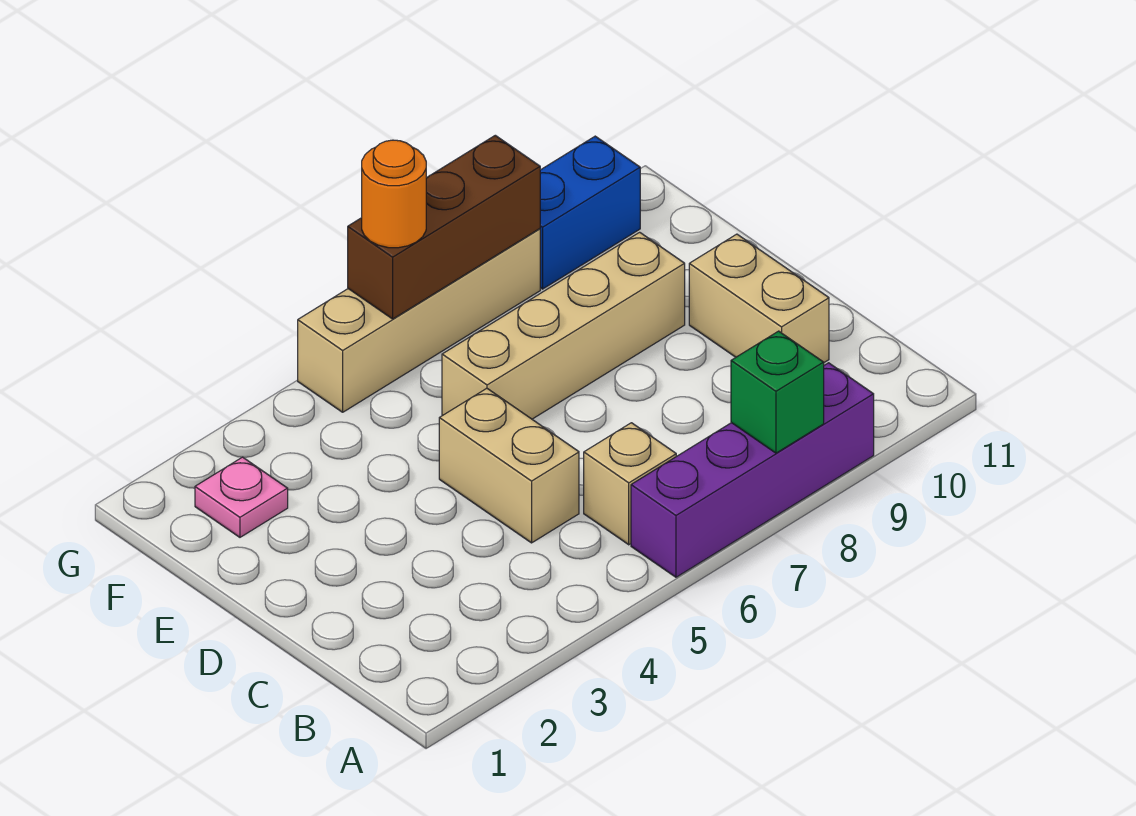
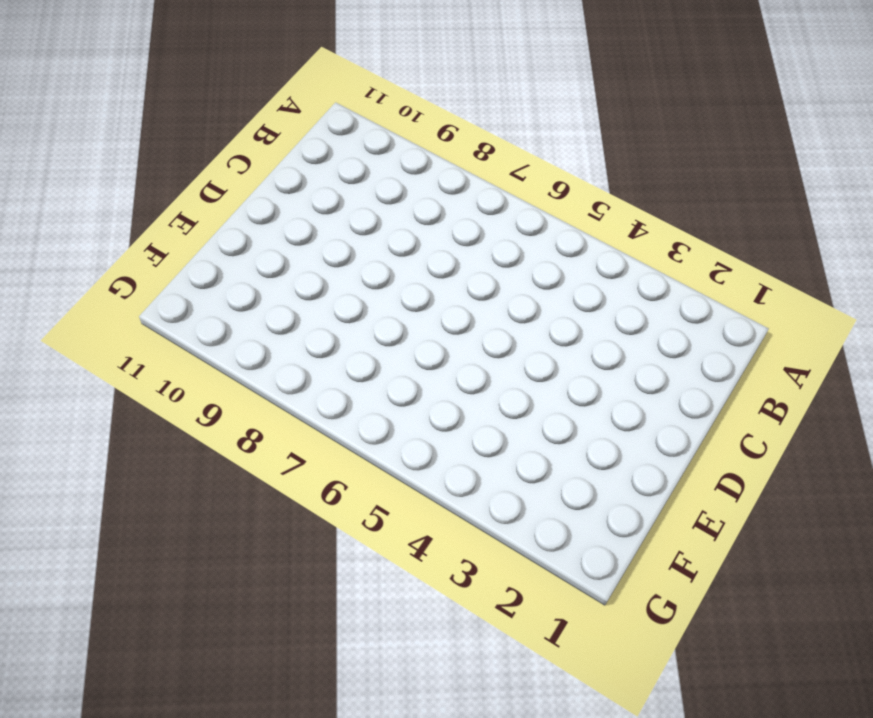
none -> purple brick A6:A9 level 1
none -> tan brick B6 level 1

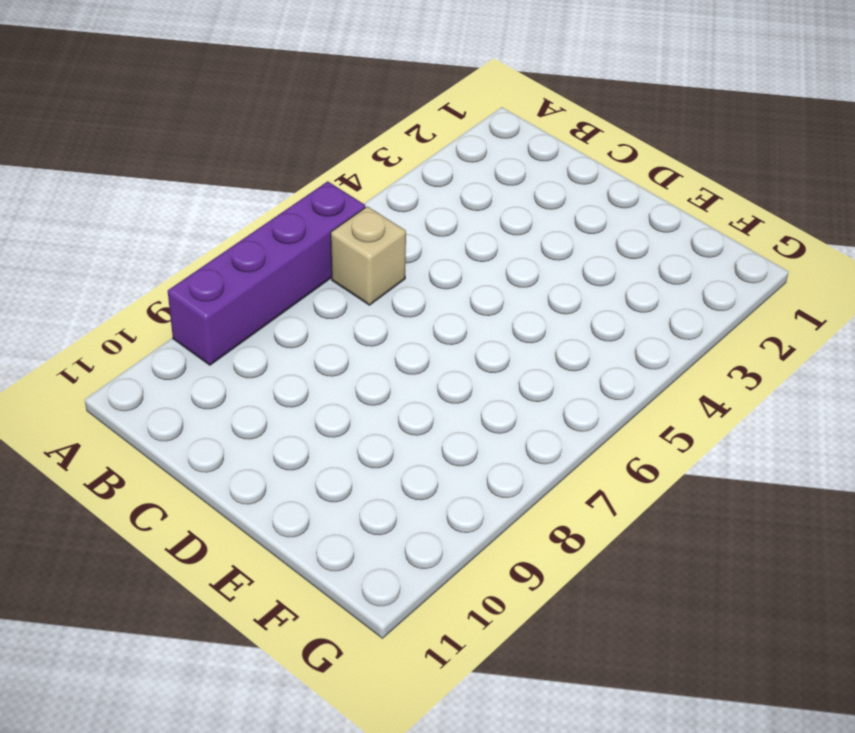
none -> tan brick C5:D5 level 1
none -> tan brick C10:D10 level 1

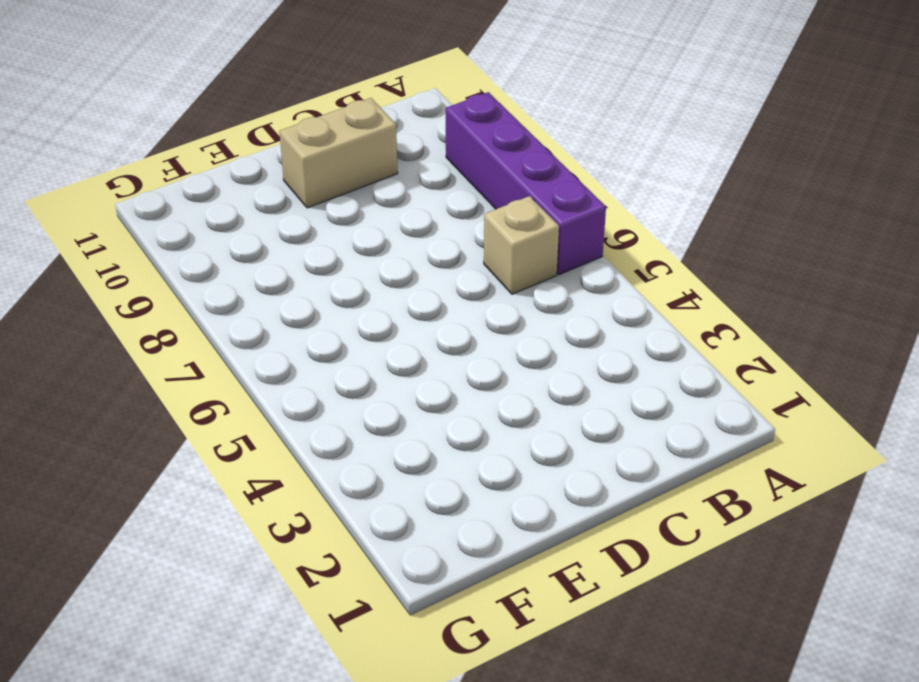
none -> tan brick C5:D5 level 1
none -> tan brick E6:E9 level 1

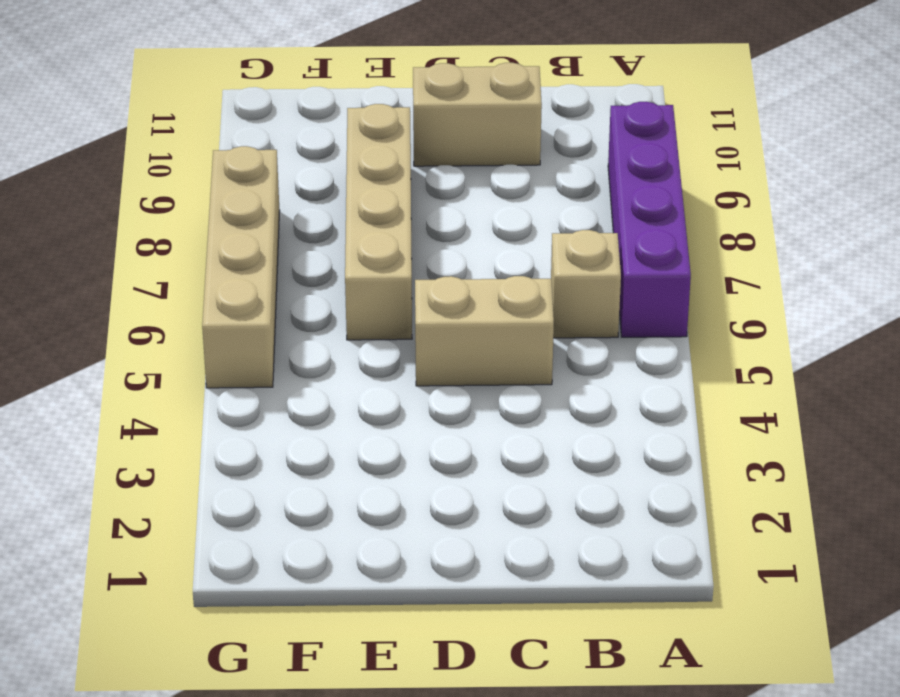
none -> pink plate F2 level 1
none -> blue brick G9:G10 level 1

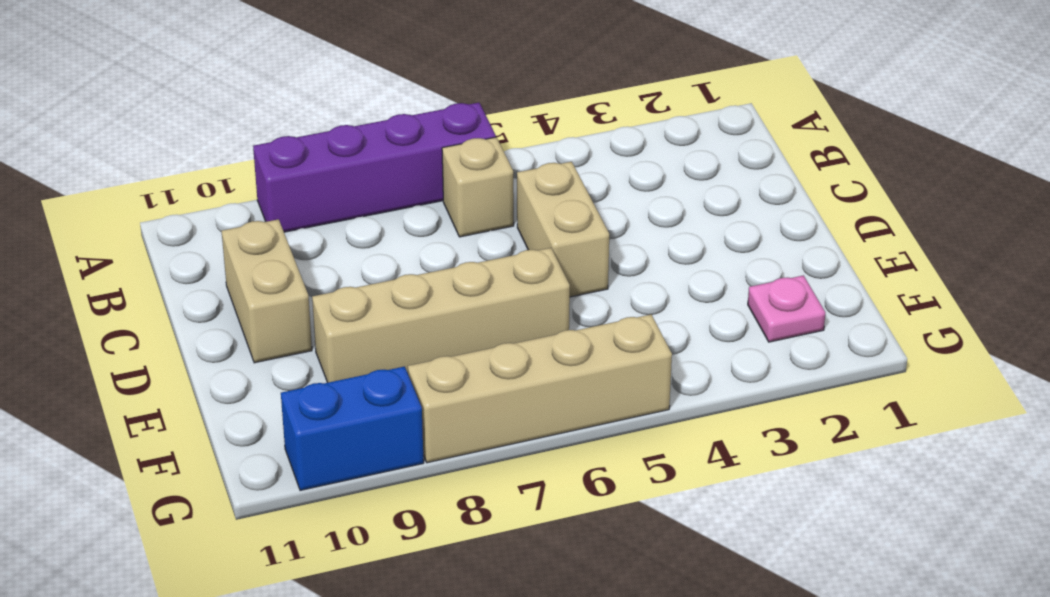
none -> green brick A8 level 2
none -> brown brick G6:G8 level 2

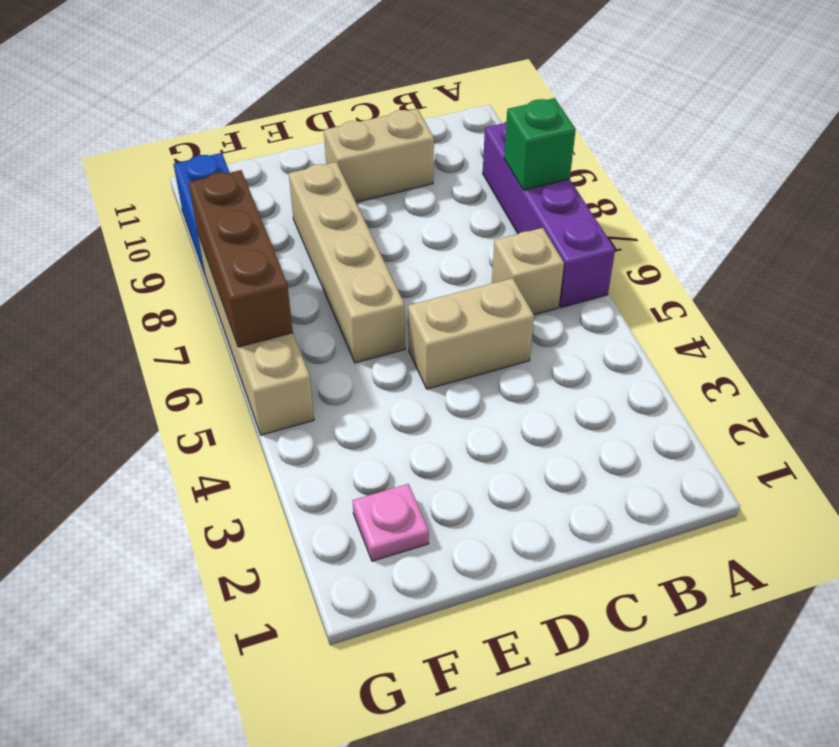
none -> orange round brick G6 level 3

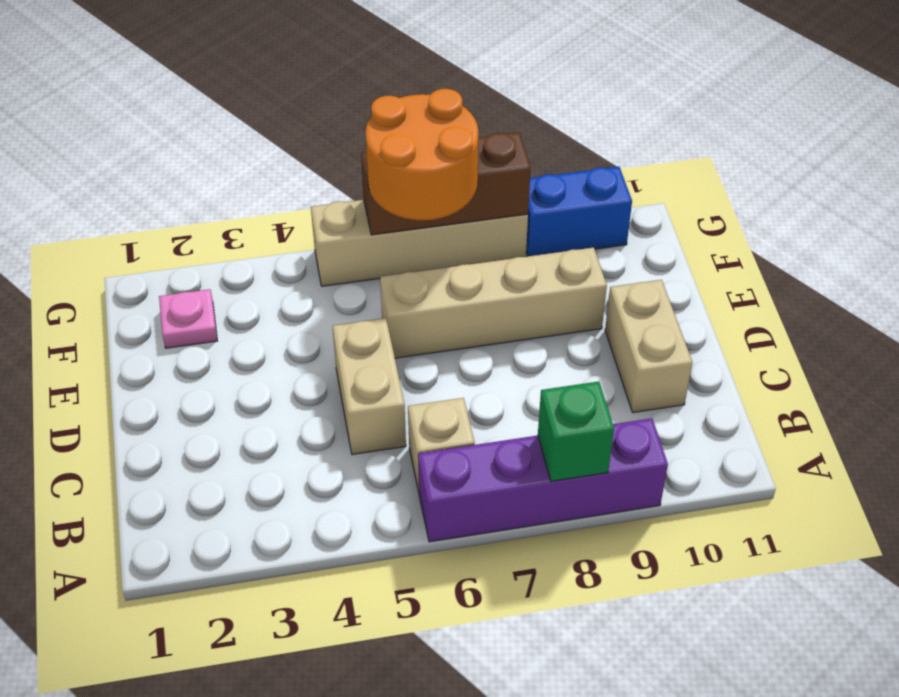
orange round brick F6:G7 level 3 -> orange round brick G6 level 3

